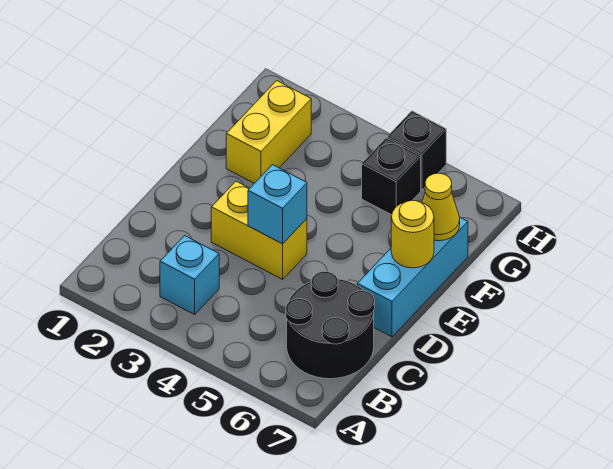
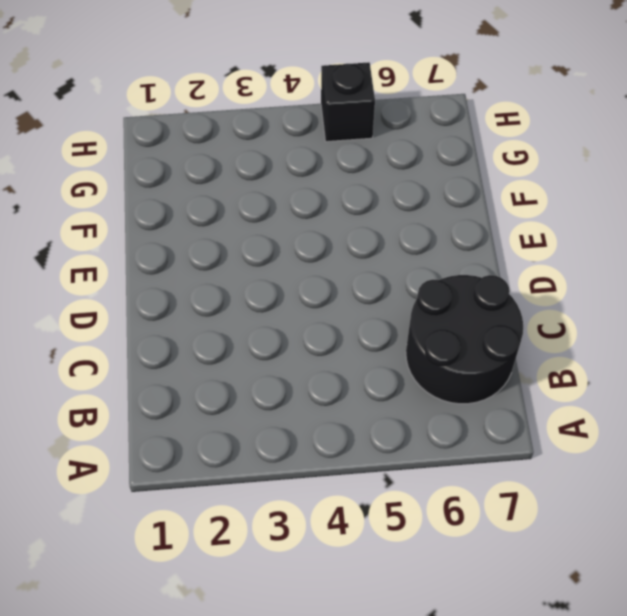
none -> cyan brick B3 level 1
none -> yellow brick D3:D4 level 1

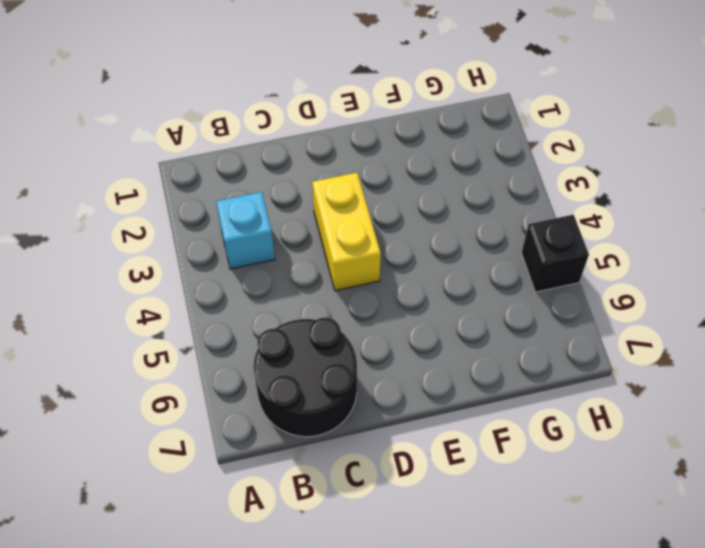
none -> cyan brick D7:F7 level 1
none -> yellow brick F2:G2 level 1

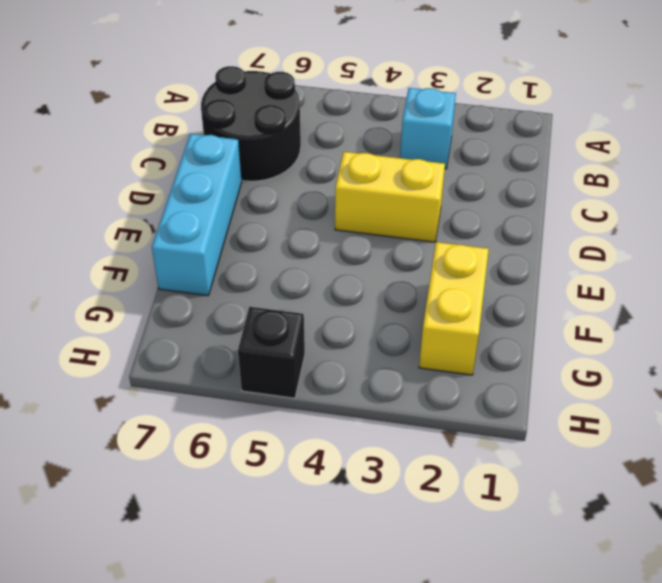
none -> black brick G5 level 1
none -> cyan brick D4 level 2

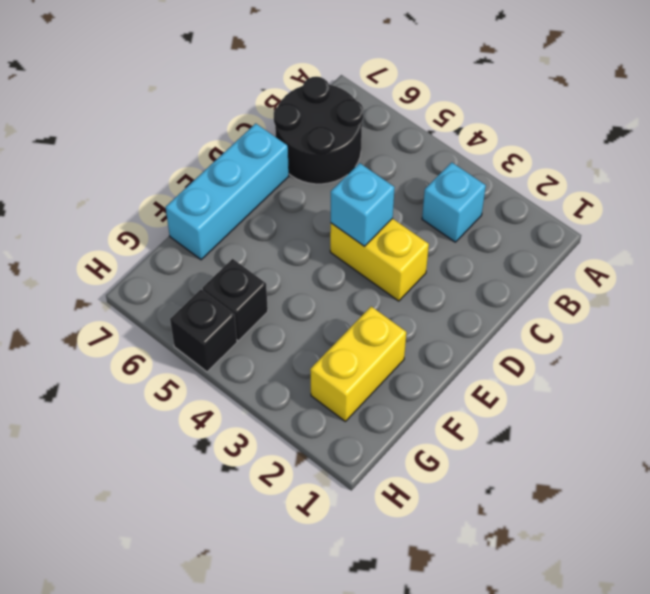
none -> yellow round brick E7 level 2
none -> yellow cone F7 level 2

